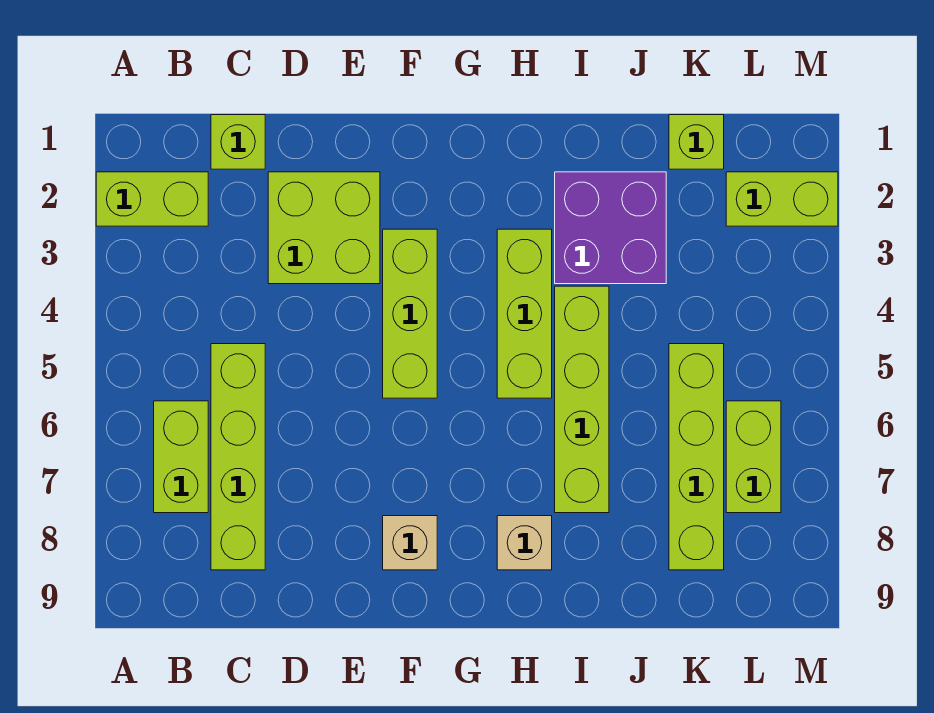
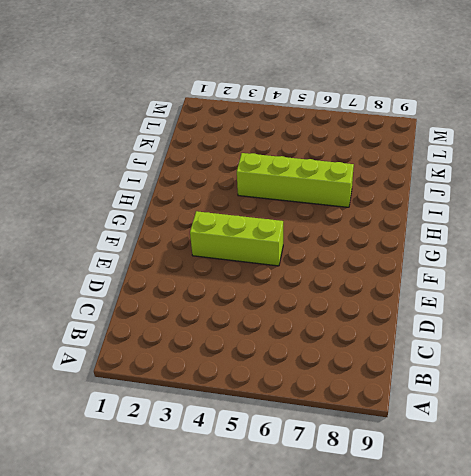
none -> lime brick A2:B2 level 1
none -> lime brick B6:B7 level 1
none -> lime brick C1 level 1

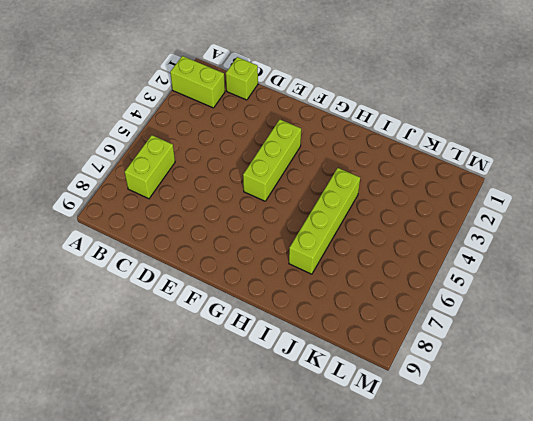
none -> lime brick C5:C8 level 1
none -> lime brick D2:E3 level 1
none -> tan brick F8 level 1

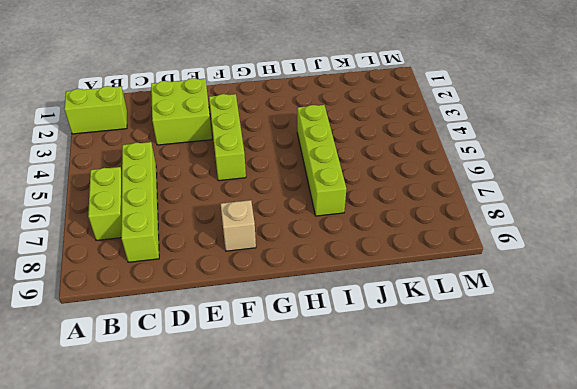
none -> lime brick C1 level 1
none -> lime brick H3:H5 level 1
none -> tan brick H8 level 1

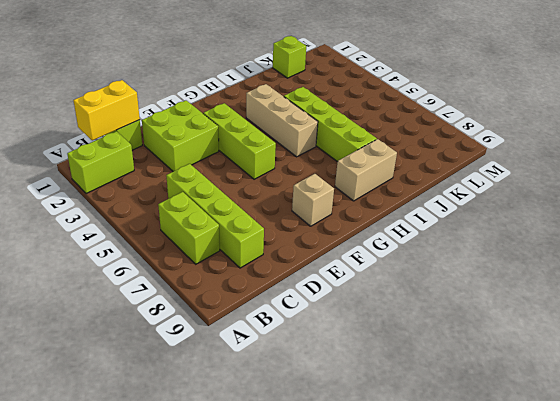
yellow brick B1:C1 level 2 -> none
tan brick H3:H5 level 1 -> lime brick H3:H5 level 1
tan brick H8:I8 level 1 -> tan brick H8 level 1
none -> purple brick I2:J3 level 1
none -> lime brick K5:K8 level 1
none -> lime brick L2:M2 level 1

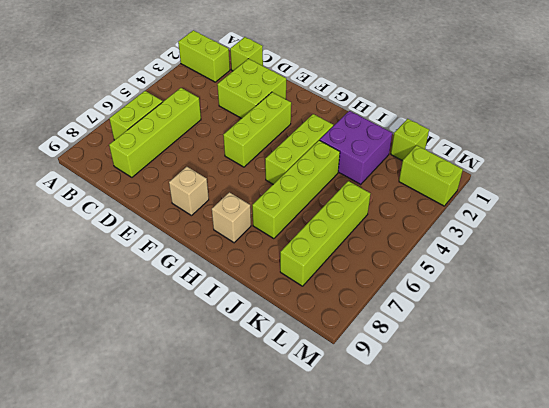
none -> lime brick L6:L7 level 1

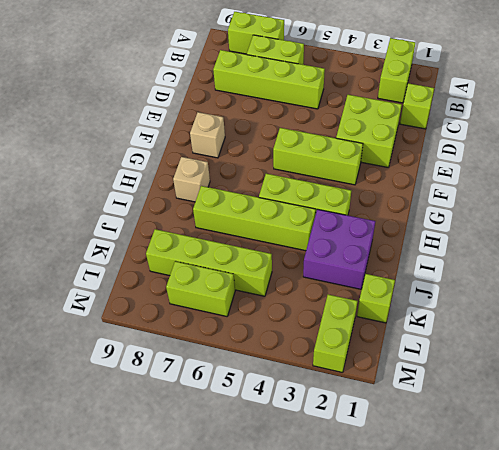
lime brick A7:A8 level 1 -> none

